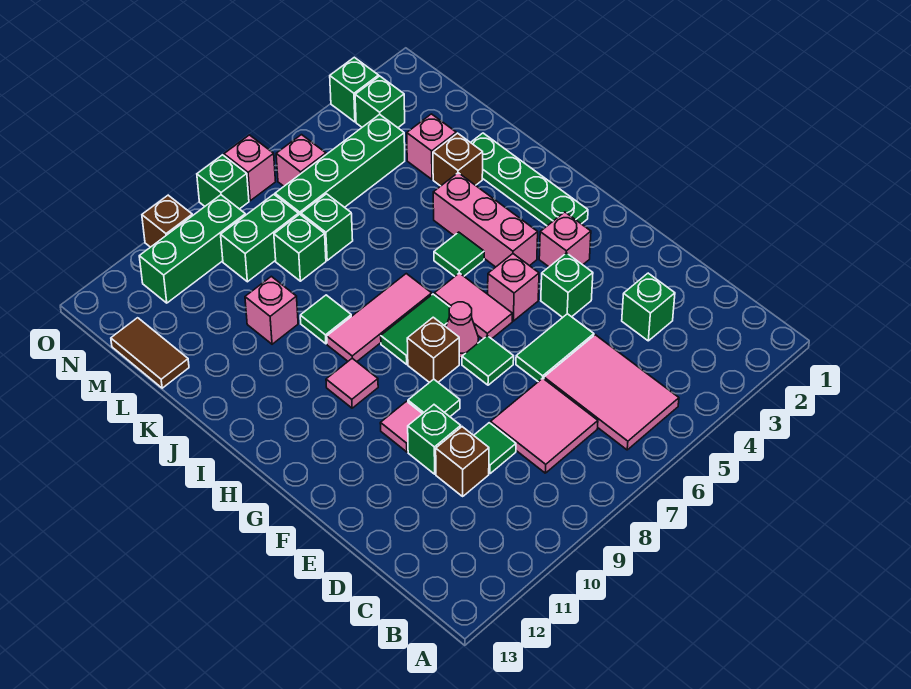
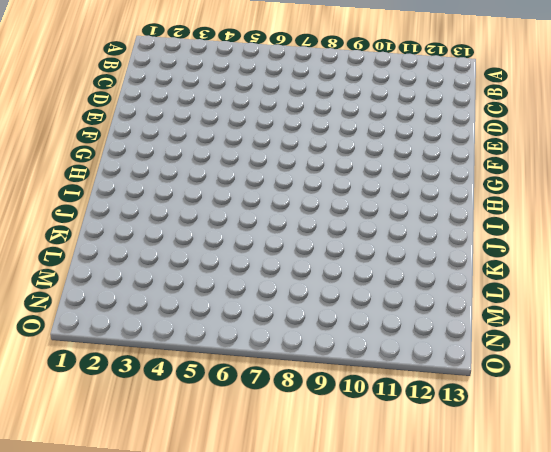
none -> pink tile B5:D6 level 1
none -> pink tile C7:D8 level 1
none -> green brick D3 level 1
none -> green tile D9 level 1

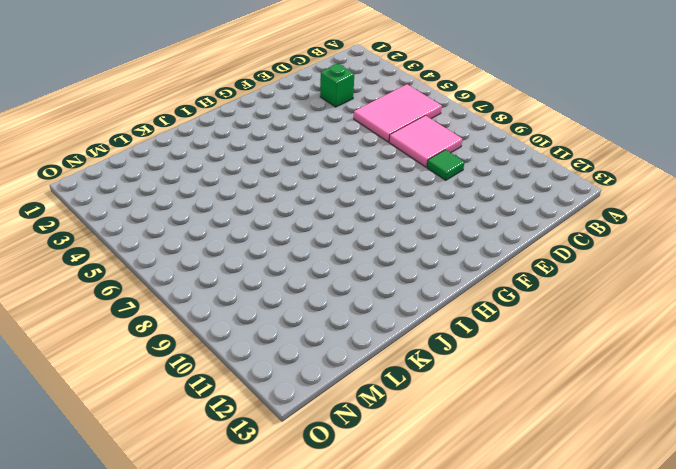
none -> brown brick D10 level 1
none -> green tile E5:E6 level 1
none -> green brick E10 level 1
none -> green brick F4 level 1

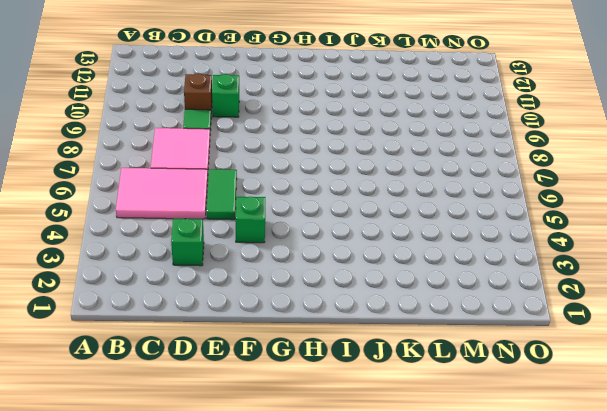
none -> green tile F7 level 1
none -> green tile F9 level 1
none -> pink tile F10 level 1
none -> pink brick G3 level 1

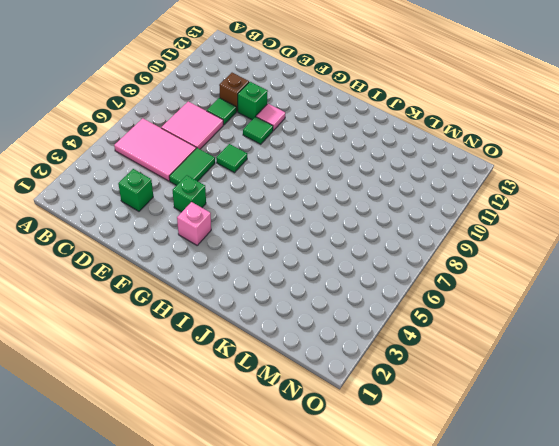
none -> pink brick G5 level 1
none -> pink tile G6:H6 level 1
none -> pink cone G7 level 1
none -> brown brick G8 level 1

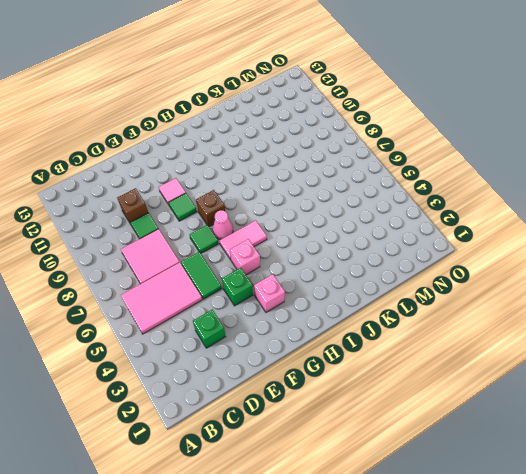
none -> green brick E10 level 1
none -> green plate H2:K2 level 1
none -> pink brick H4:J4 level 1
none -> green tile H7:H8 level 1

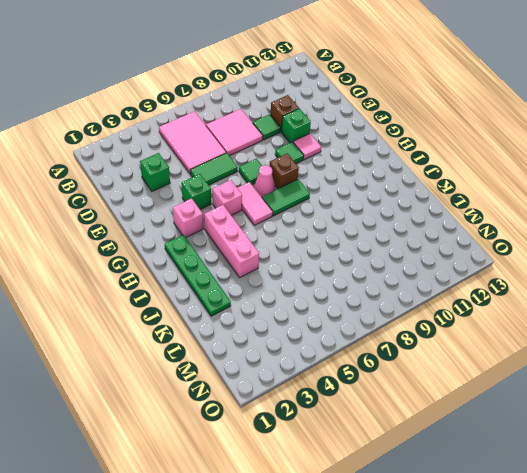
none -> pink tile H10 level 1
none -> green tile I5 level 1
none -> pink tile I7:I9 level 1
none -> green tile J9 level 1

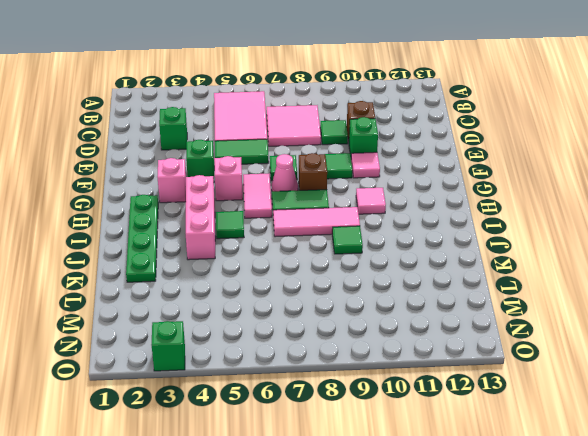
none -> brown brick K3 level 1
none -> pink brick K10 level 1
none -> pink brick L3 level 1
none -> green brick L7 level 1

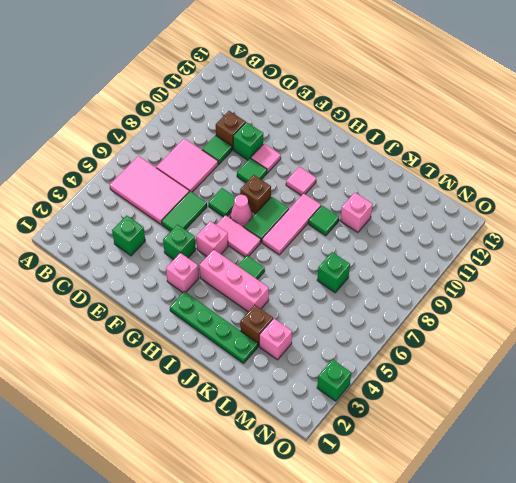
none -> green brick L8 level 1
none -> brown tile L13:M13 level 1
none -> green brick M4:M7 level 1
none -> green brick M8:M9 level 1

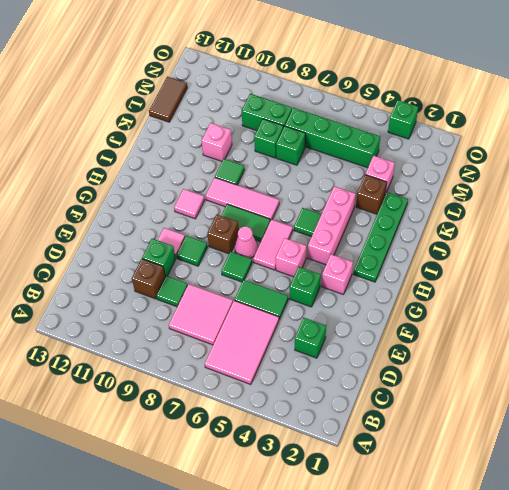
none -> green brick N3 level 1
none -> pink brick N6 level 1
none -> green brick N9:N11 level 1
none -> pink brick O7 level 1

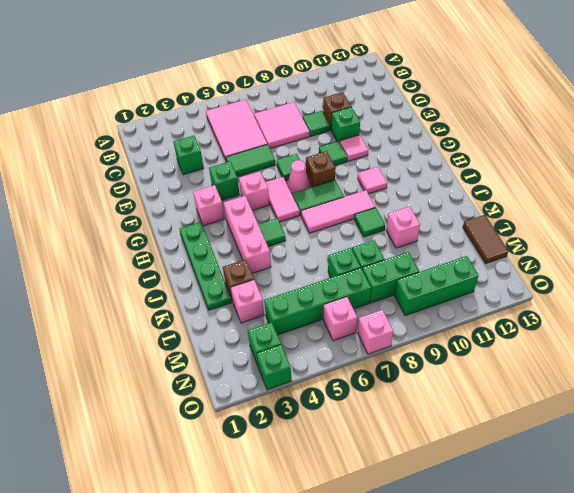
none -> green brick O8 level 1
none -> brown brick O10 level 1

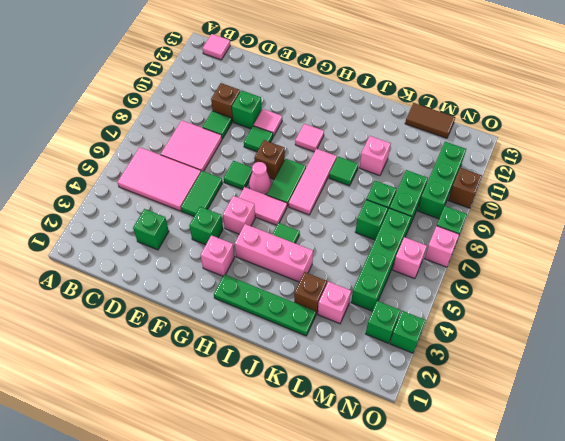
pink tile B13 level 1 -> none

